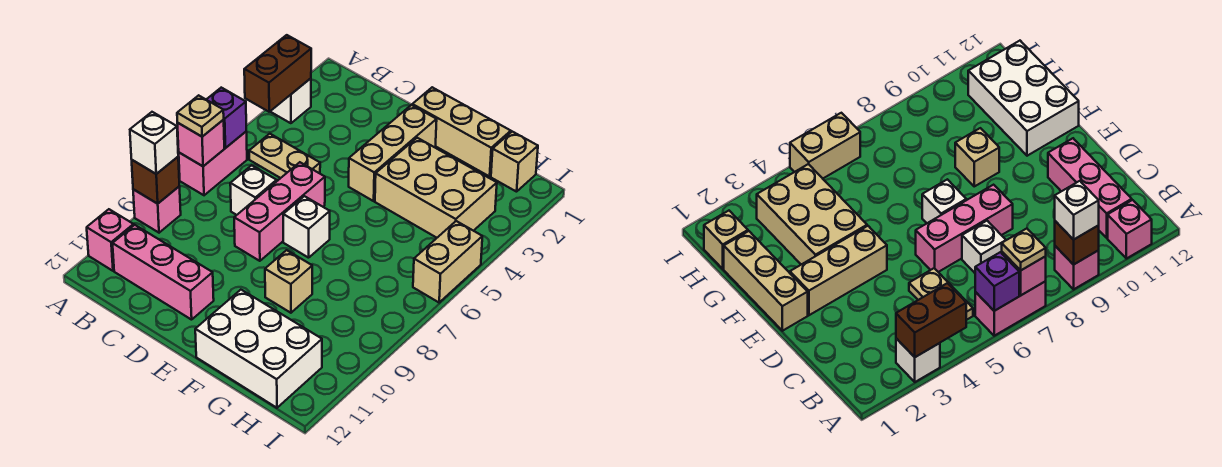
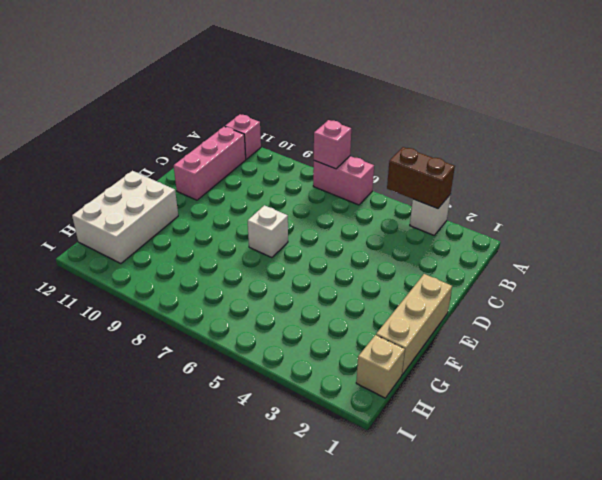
none -> pink brick A9 level 1
none -> tan plate B5:C5 level 1
none -> white brick C7 level 1

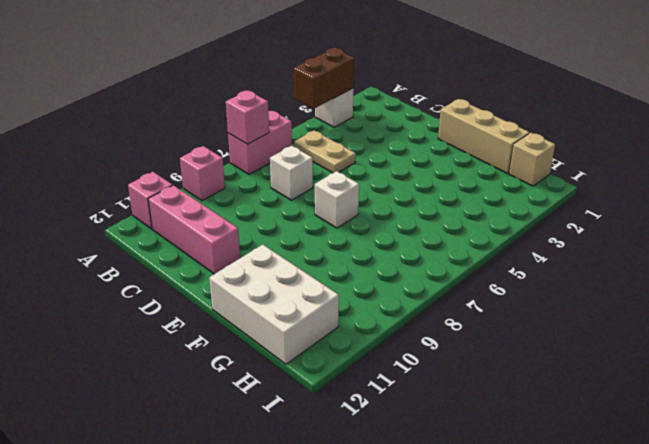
none -> pink brick D6:D8 level 1
none -> tan brick E2:E4 level 1
none -> tan brick F3:H4 level 1

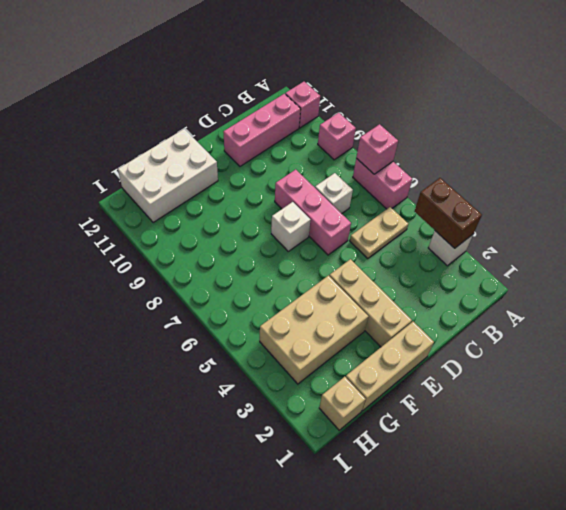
none -> tan brick F9 level 1
none -> tan brick I5:I6 level 1
none -> purple brick A6 level 2

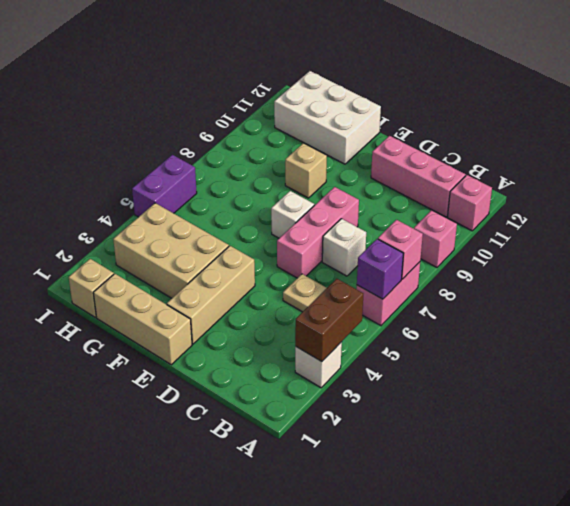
purple brick I5:I6 level 1 -> tan brick I5:I6 level 1
none -> brown brick A9 level 2
none -> tan plate A7 level 3
none -> white brick A9 level 3

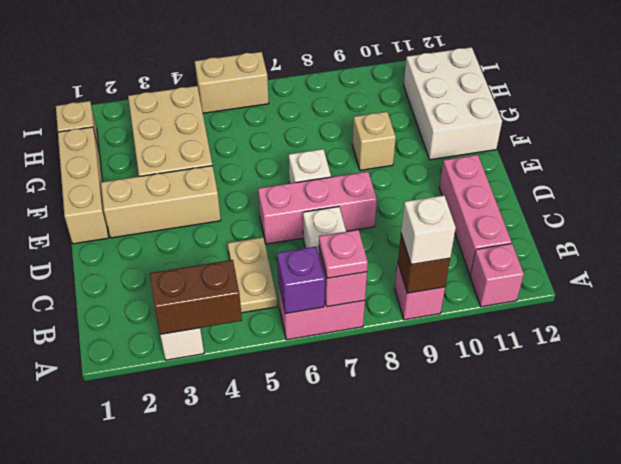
pink plate A7 level 3 -> tan plate A7 level 3

